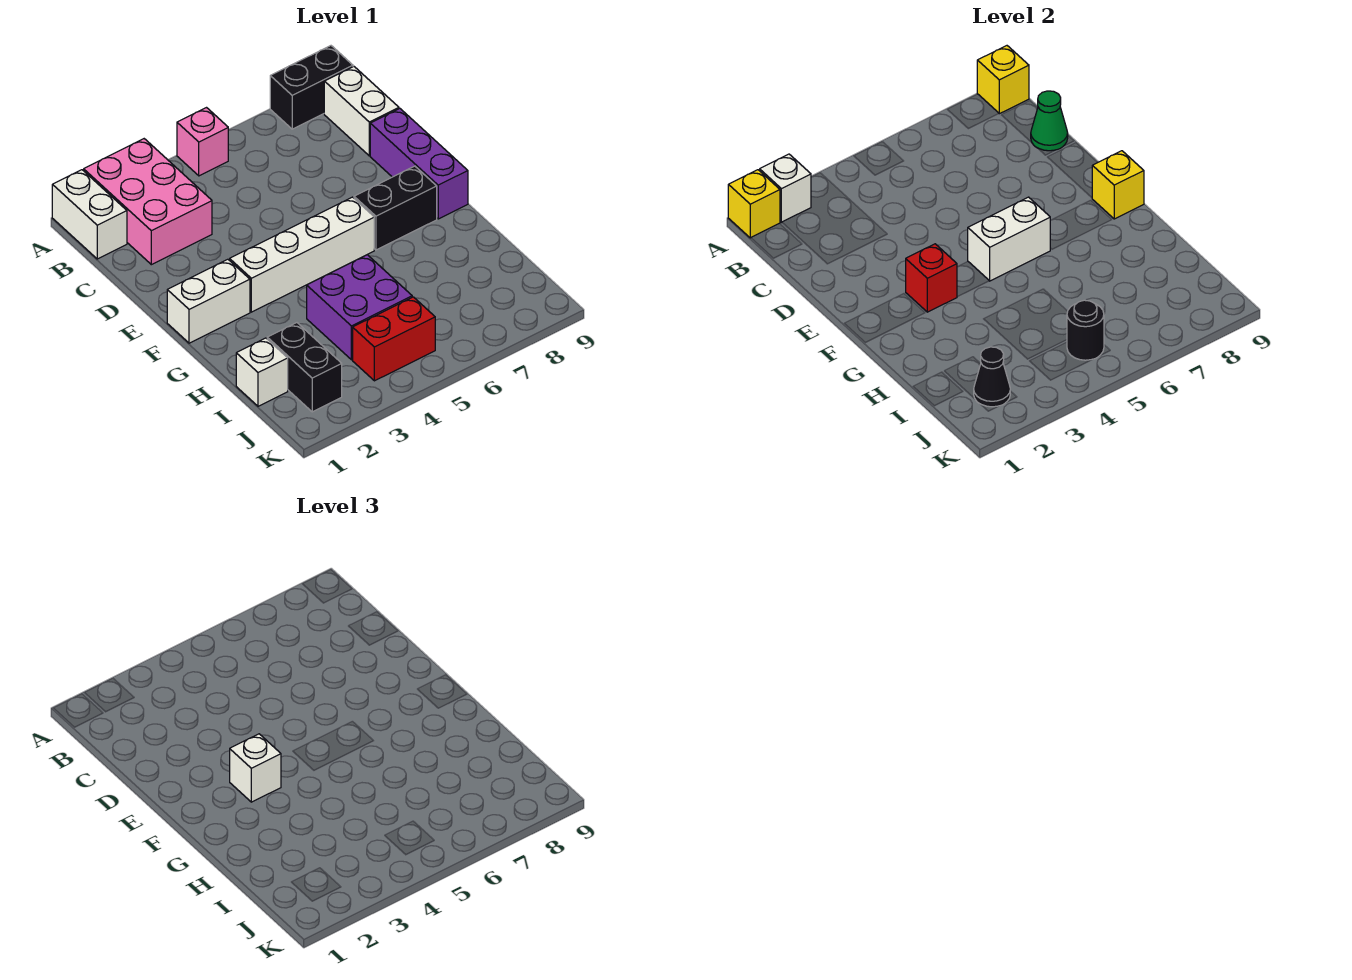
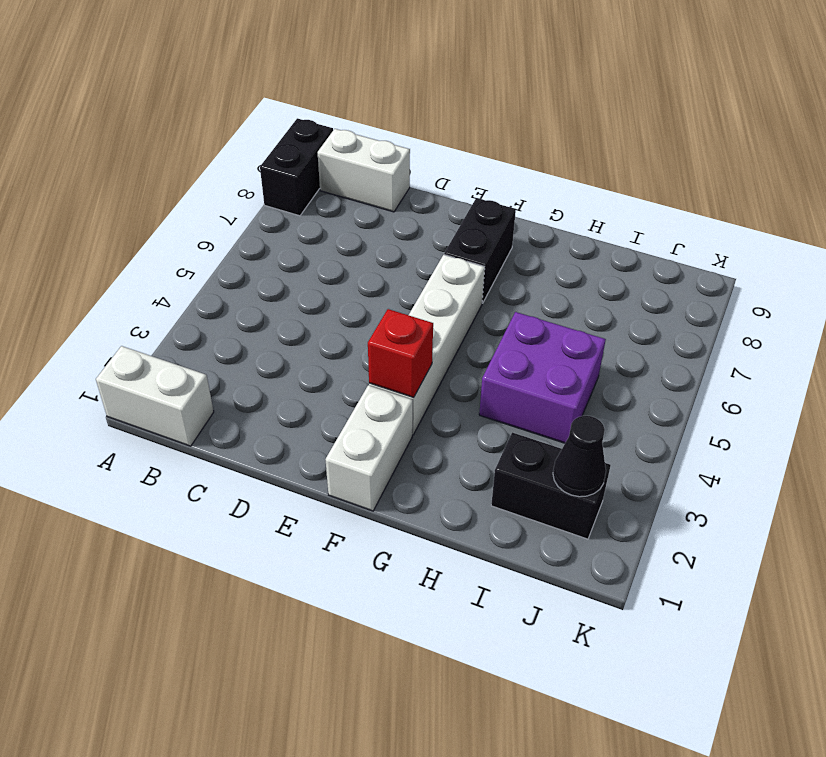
none -> pink brick A2:C3 level 1
none -> pink brick A5 level 1
none -> purple brick D9:F9 level 1

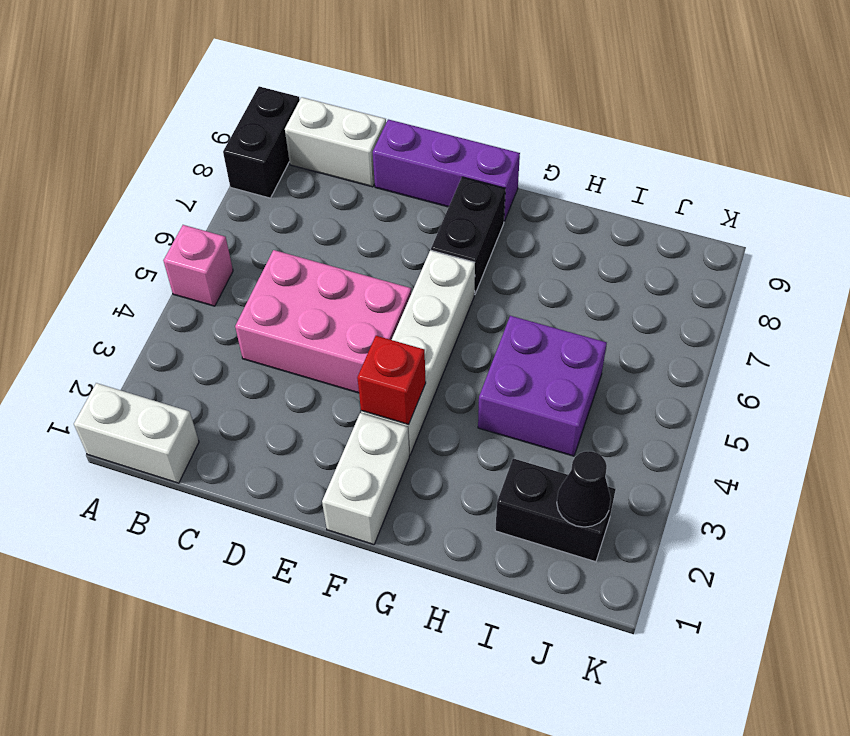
pink brick C4:E5 level 1 -> pink brick A2:C3 level 1
none -> white brick I1 level 1
none -> red brick J4:J5 level 1
none -> yellow brick A1 level 2

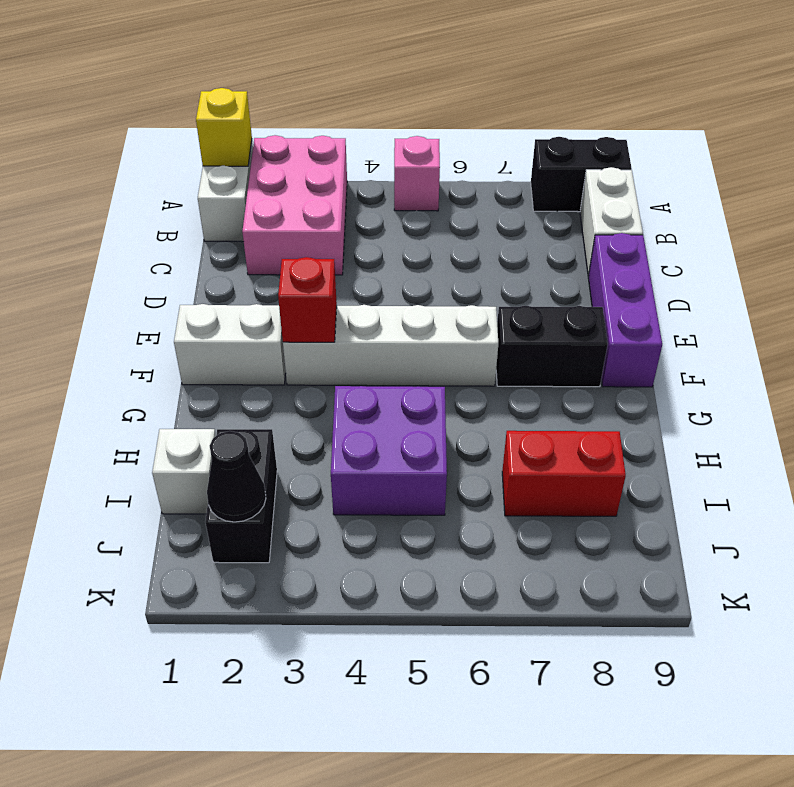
red brick I7:I8 level 1 -> red brick J4:J5 level 1
none -> white brick A2 level 2
none -> yellow brick A9 level 2
none -> green cone C9 level 2

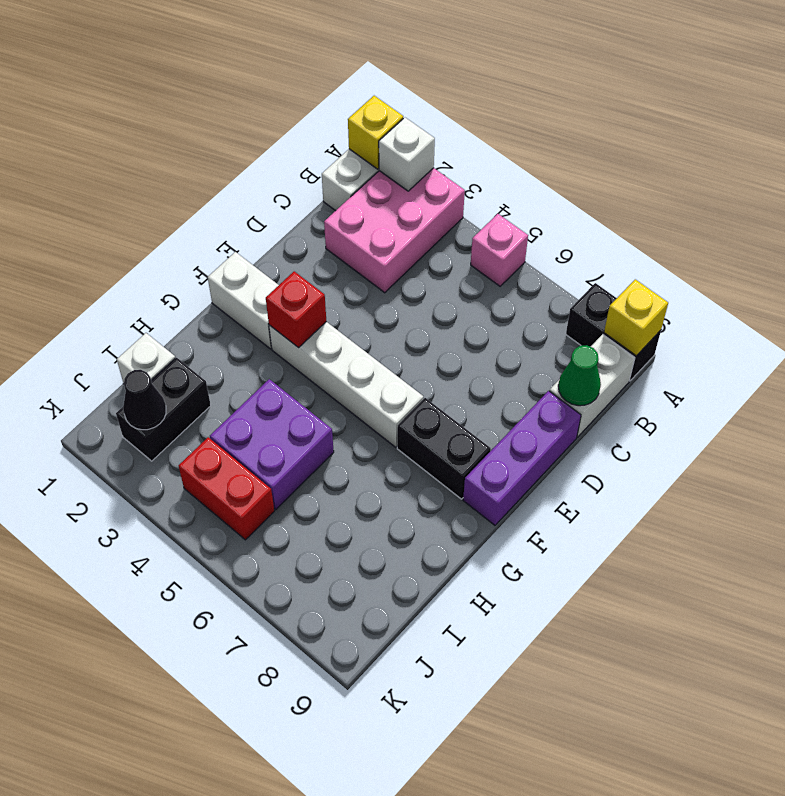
none -> white brick F5:F6 level 2
none -> yellow brick F9 level 2
none -> black round brick J5 level 2

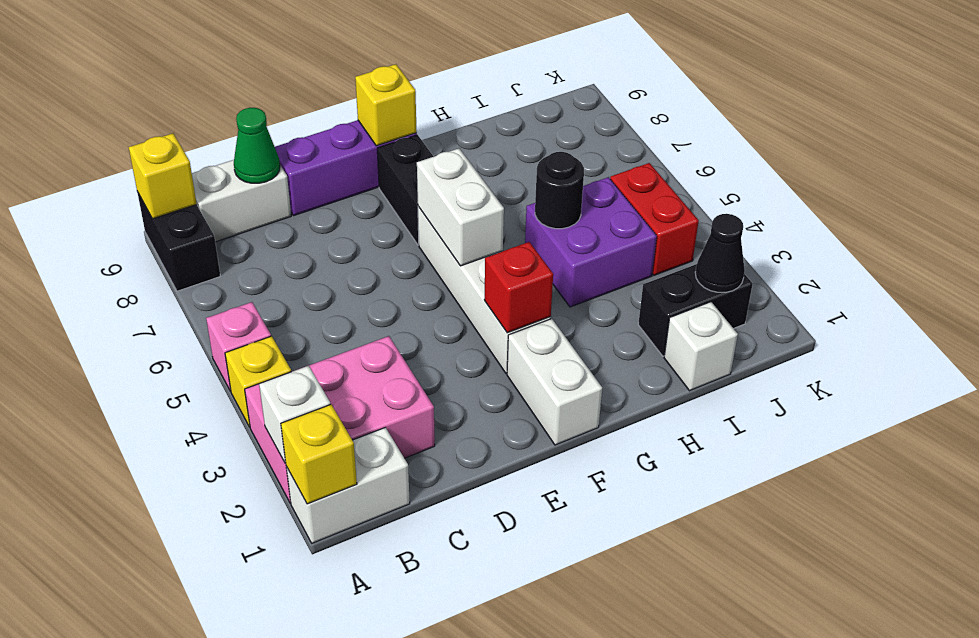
yellow brick A4 level 1 -> none
black round brick H5 level 2 -> black round brick J5 level 2
none -> white brick F3 level 3

